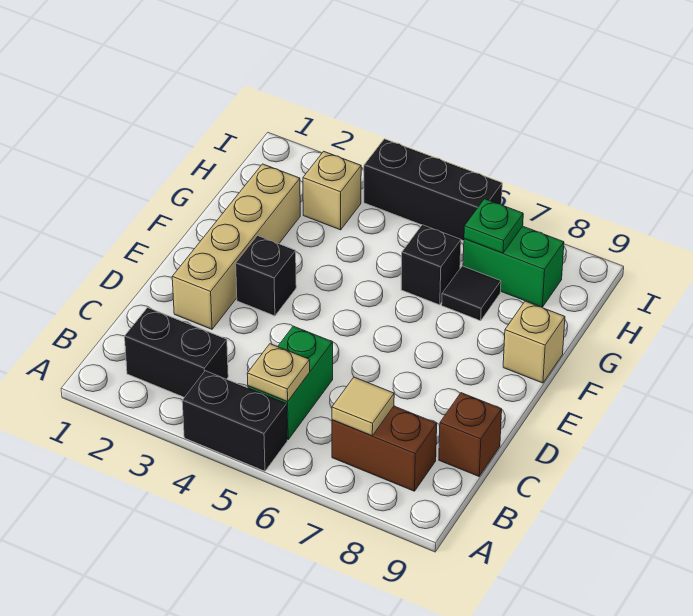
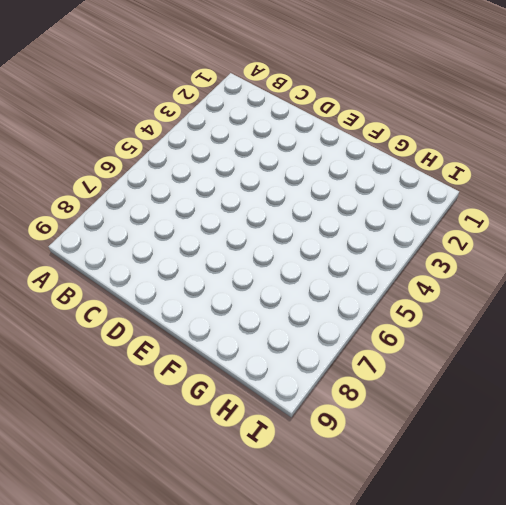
none -> black brick A4:A5 level 1
none -> black brick B2:B3 level 1
none -> green brick B5:C5 level 1

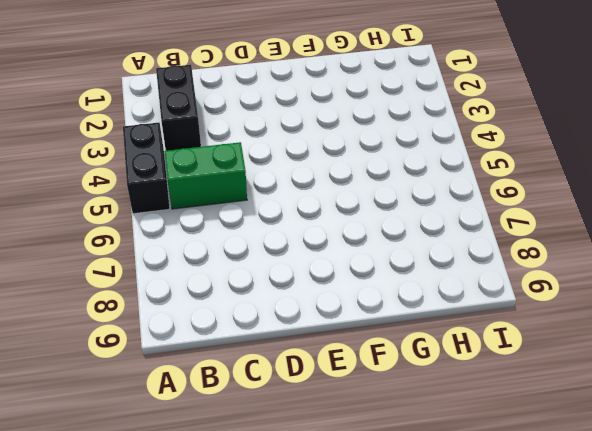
none -> brown brick B7:B8 level 1
none -> brown brick C9 level 1
none -> tan brick D2:G2 level 1

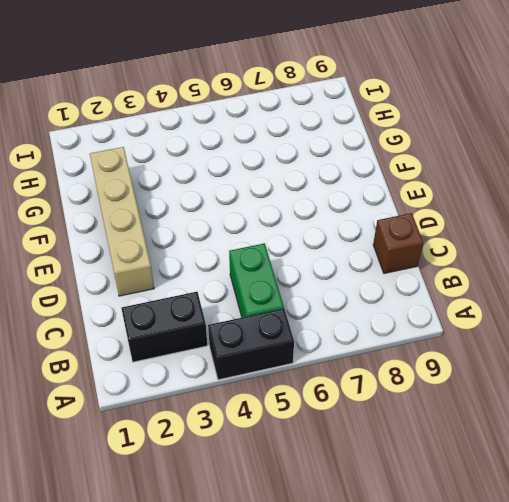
none -> brown brick B7:B8 level 1
none -> black brick E3 level 1
none -> tan brick F9 level 1

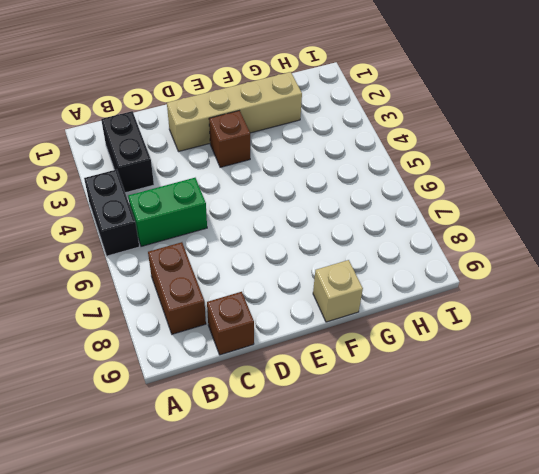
brown brick E3 level 1 -> black brick E3 level 1
none -> black brick G6 level 1
none -> black tile G7 level 1
none -> tan brick H3 level 1

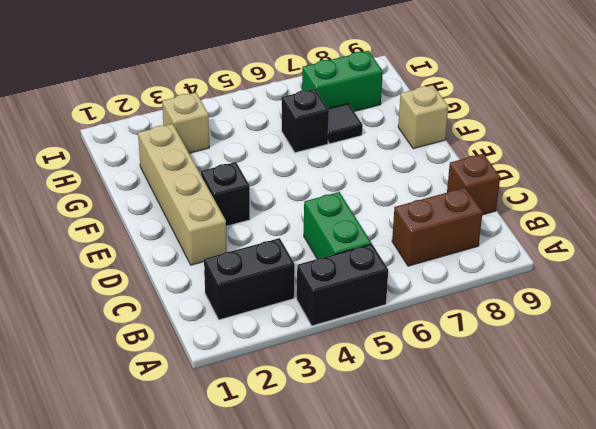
none -> black brick I4:I6 level 1
none -> tan plate B5 level 2
none -> tan tile B7 level 2

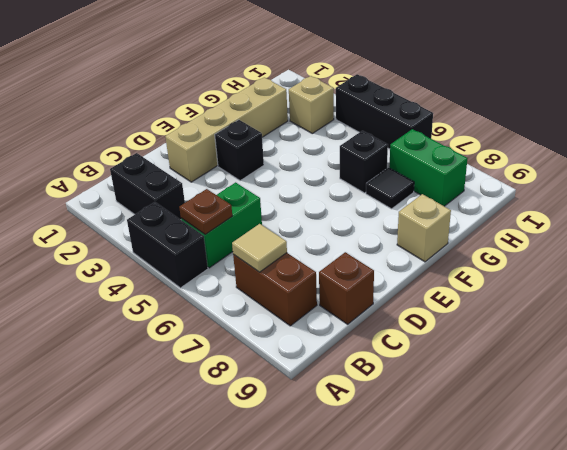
brown plate B5 level 2 -> tan plate B5 level 2
none -> green plate H7 level 2

